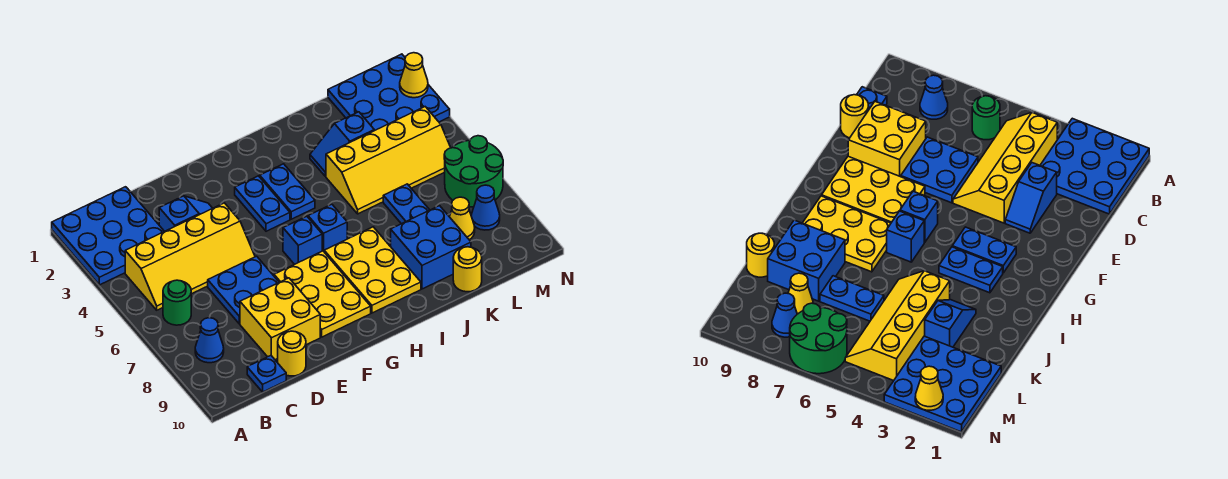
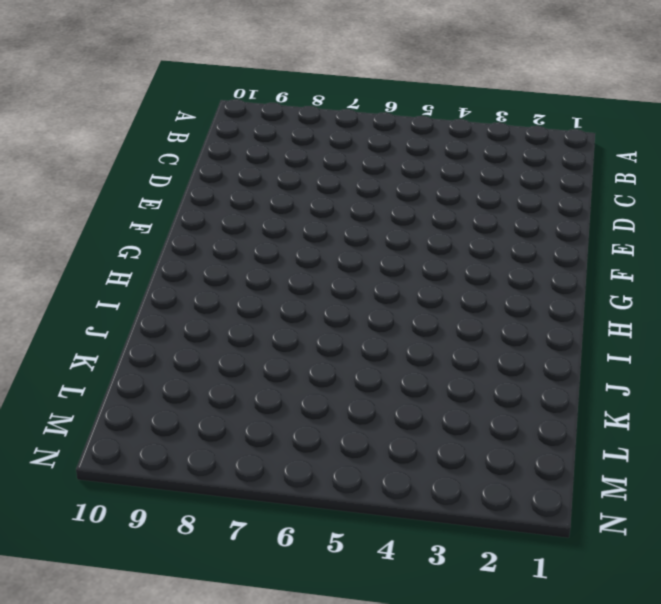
none -> blue plate A1:C3 level 1
none -> yellow slope B4:E5 level 1 top 4
none -> green round brick B6 level 1

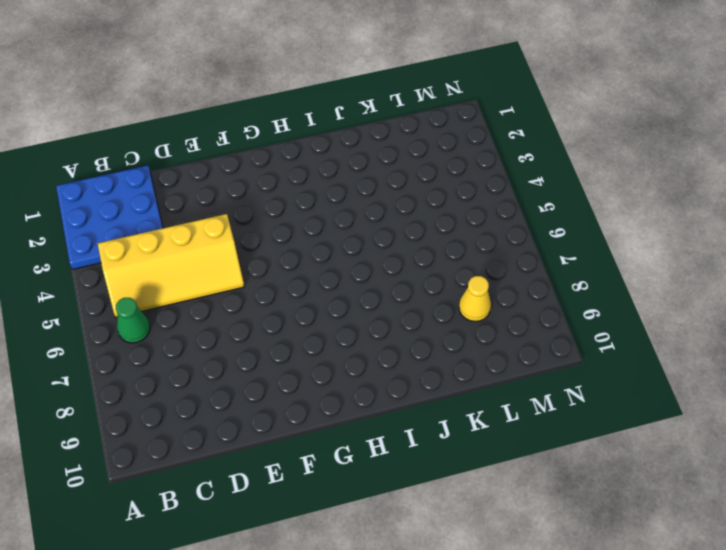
green cone B6 level 1 -> green round brick B6 level 1
none -> blue cone B8 level 1
none -> blue plate C10 level 1
none -> blue slope D3:E3 level 1 top D

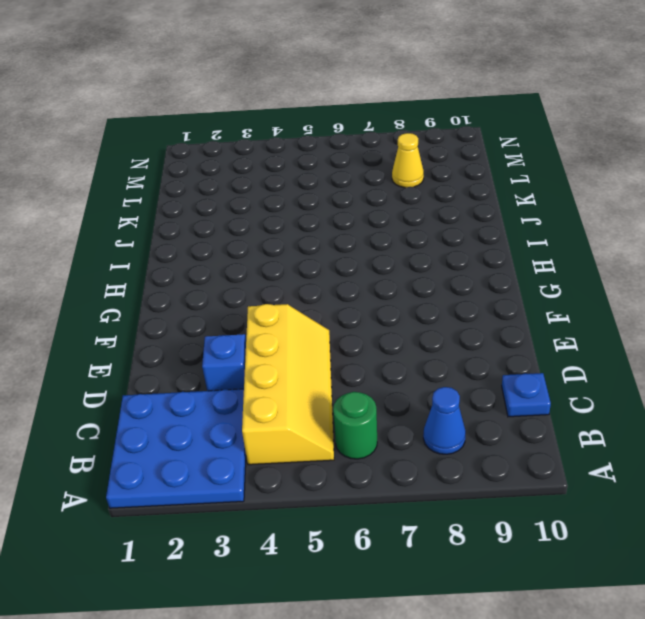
none -> blue plate D6:E7 level 1
none -> yellow brick D8:E9 level 1
none -> yellow round brick D10 level 1

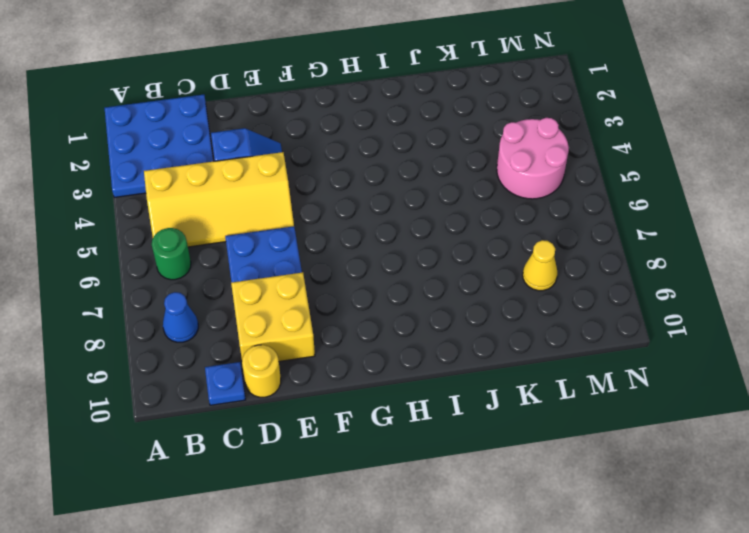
pink round brick L4:M5 level 1 -> yellow slope J4:M5 level 1 top 4
none -> yellow plate F7:G9 level 1
none -> blue plate G3:G4 level 1
none -> blue brick G6 level 1

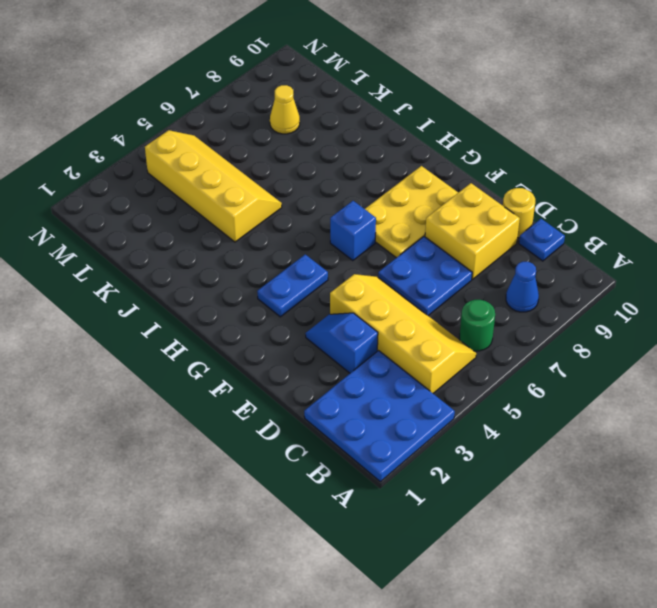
none -> blue plate H3:H4 level 1
none -> blue brick H6 level 1
none -> yellow plate H7:I9 level 1

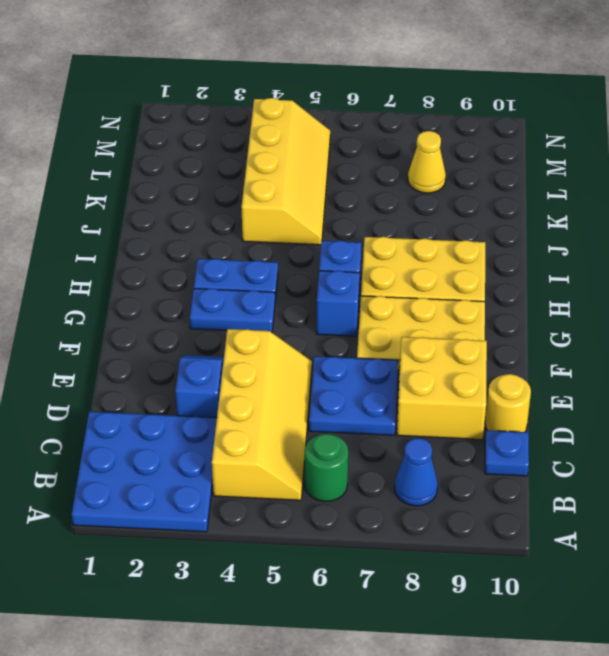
none -> blue slope J3:K3 level 1 top K
none -> blue brick J8:K9 level 1
none -> blue plate K6:K7 level 1

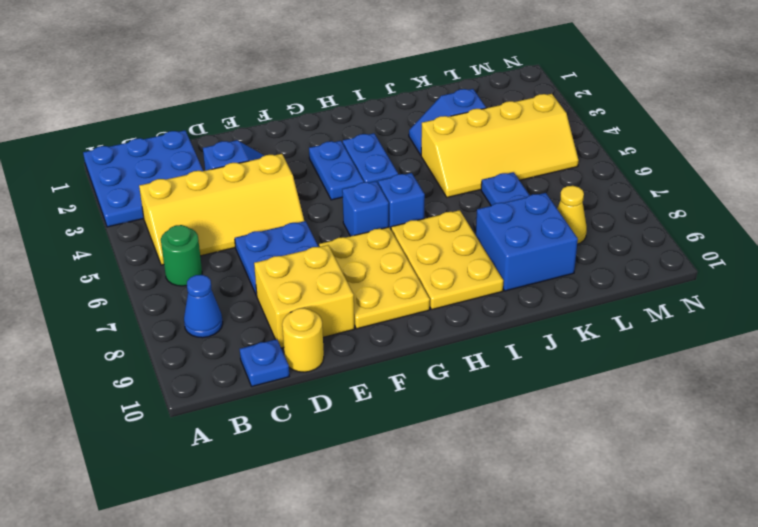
none -> yellow round brick K10 level 1
none -> blue plate L1:N3 level 1
none -> green round brick M6:N7 level 1

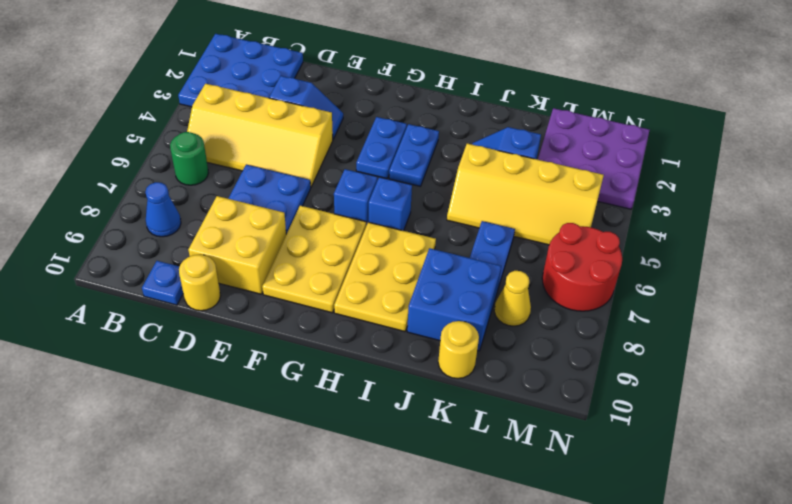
purple plate L1:N3 level 1 -> blue plate L1:N3 level 1
red round brick M6:N7 level 1 -> green round brick M6:N7 level 1
none -> blue cone M8 level 1
none -> yellow cone N2 level 2

